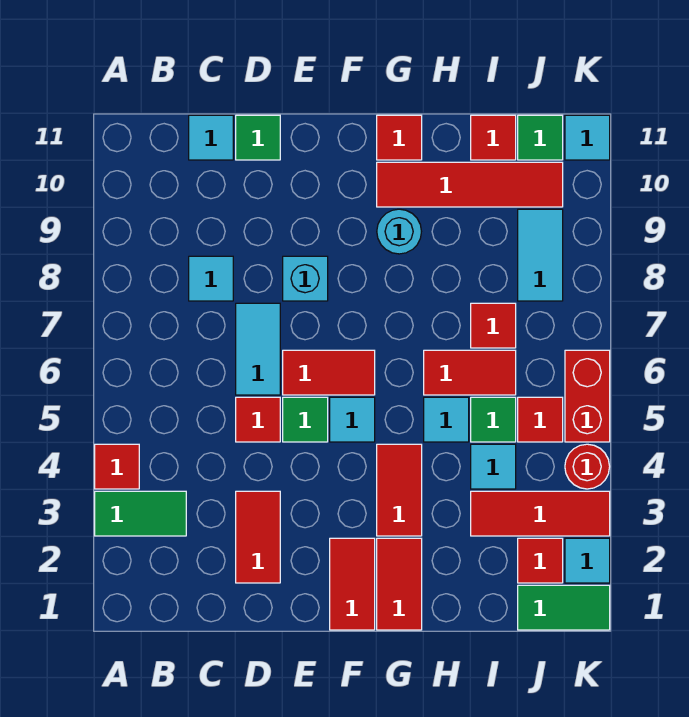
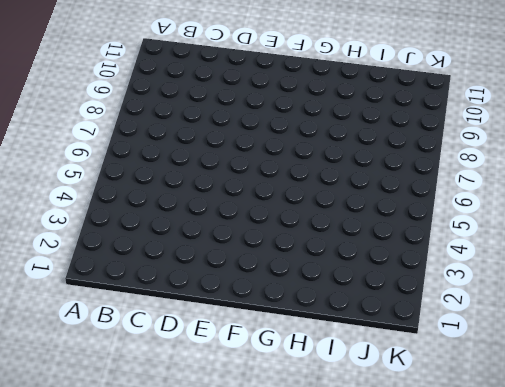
none -> green tile A3:B3 level 1
none -> red tile A4 level 1
none -> cyan tile C8 level 1
none -> cyan tile C11 level 1

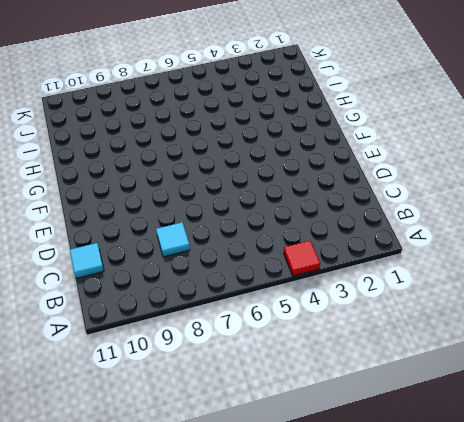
none -> green tile A3:B3 level 1
none -> red tile D2:D3 level 1
none -> red tile D5 level 1
none -> cyan tile D6:D7 level 1

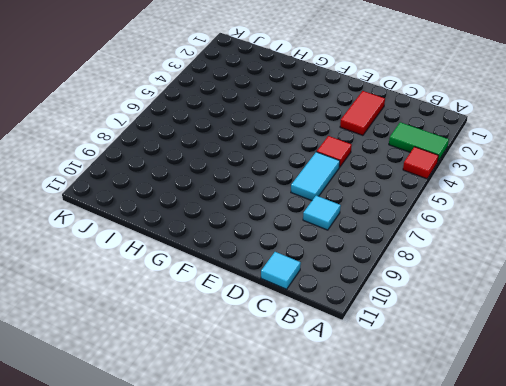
none -> green tile D11 level 1
none -> green tile E5 level 1
none -> red tile E6:F6 level 1
none -> cyan brick E8 level 1

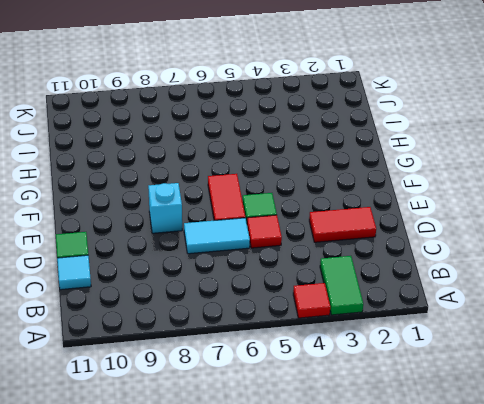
none -> cyan tile C8 level 1
none -> red tile F1:F2 level 1
none -> cyan tile F5 level 1
none -> red tile G1:G2 level 1

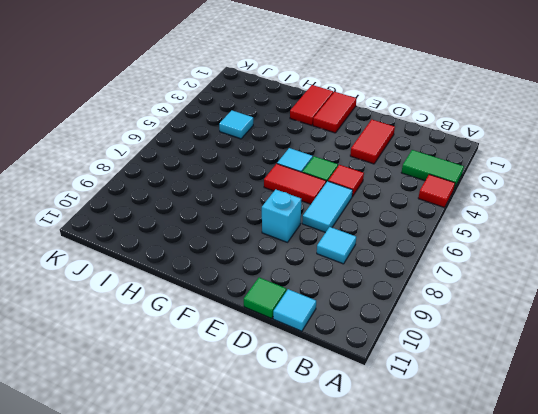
none -> red tile G3:G4 level 1
none -> cyan round brick G9 level 1
none -> red tile G10:J10 level 1
none -> red tile G11 level 1

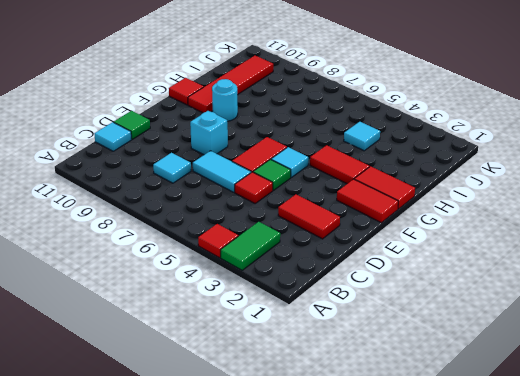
none -> cyan tile H5 level 1
none -> red tile H6:I6 level 1
none -> red tile I3:K3 level 1
none -> green tile I5 level 1

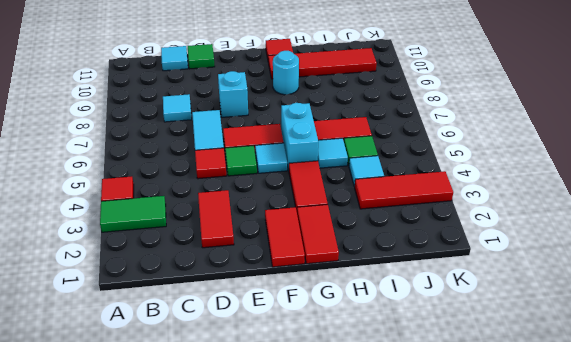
cyan brick G5:G6 level 1 -> none
none -> red tile I7 level 1
none -> red tile I11 level 1
none -> green tile J1:K1 level 1
none -> red tile J2 level 1

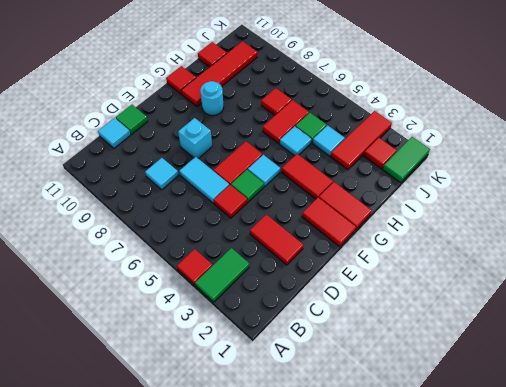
none -> red tile J5 level 1
none -> cyan tile J8:J9 level 1
none -> green tile J11 level 1
none -> cyan tile K2 level 1

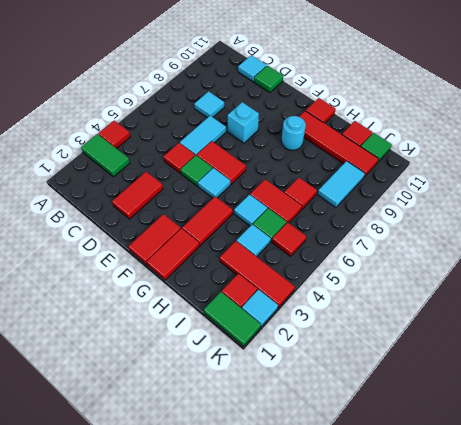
none -> red round brick K4 level 1
none -> red brick K5:K6 level 1
none -> cyan tile K11 level 1

